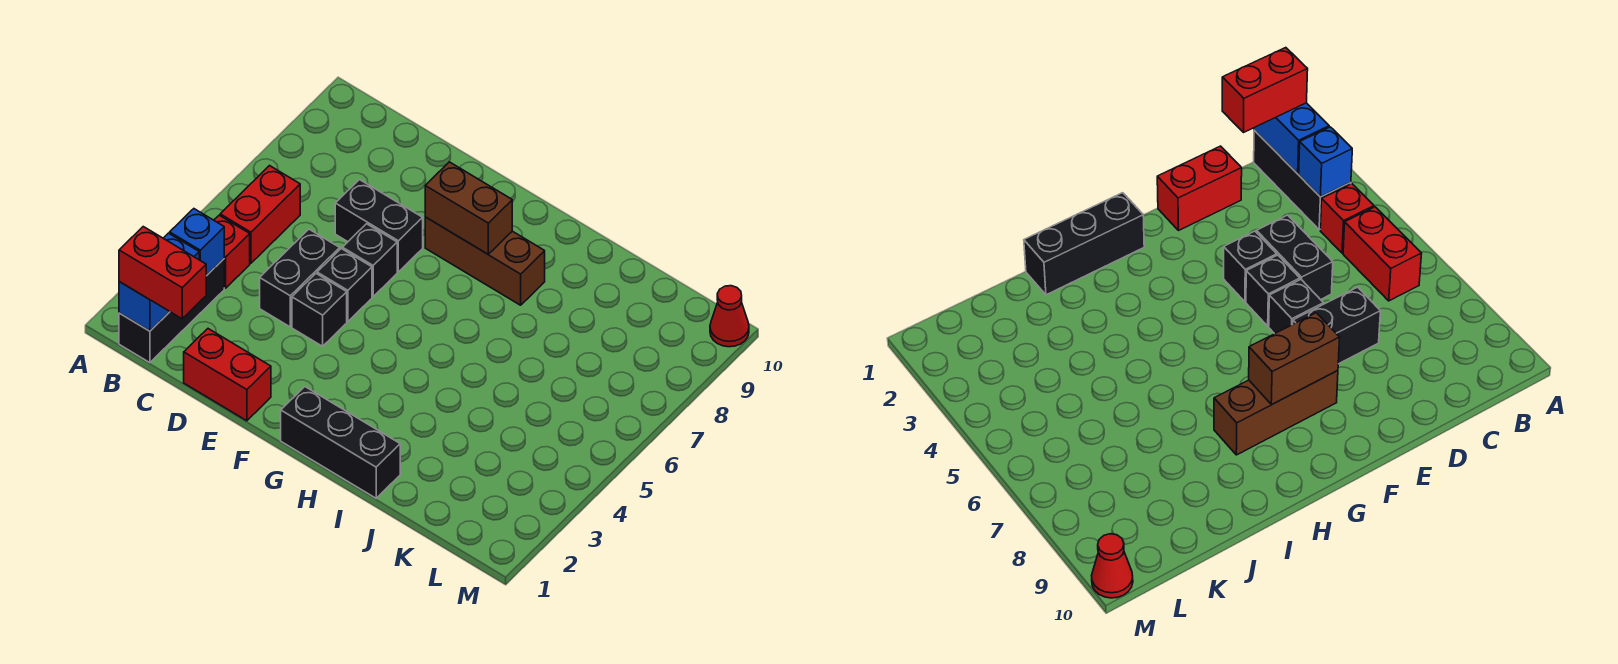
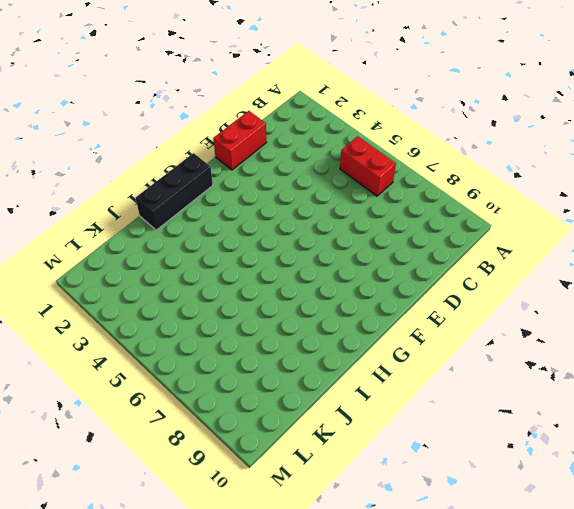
none -> black brick B1:B3 level 1
none -> red brick B4 level 1
none -> black brick D4:D5 level 1

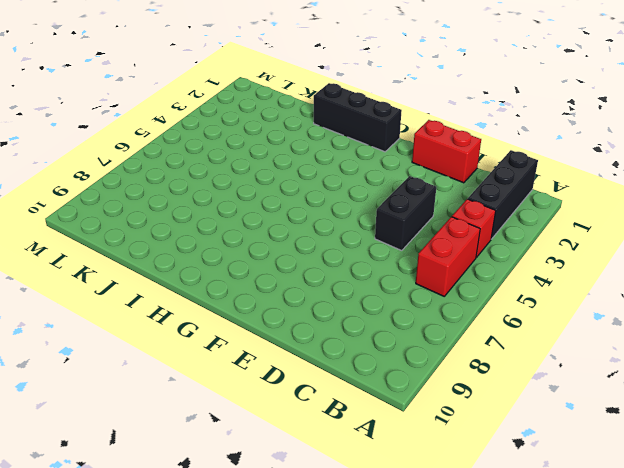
none -> black brick D7:E7 level 1
none -> black brick E4 level 1
none -> black brick E5 level 1

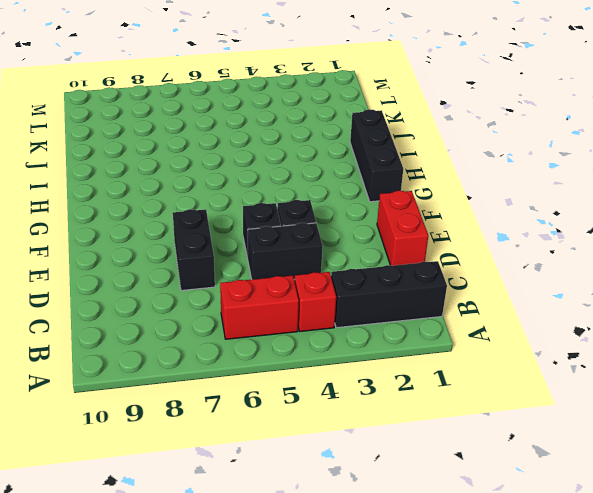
none -> black brick E6 level 1
none -> brown brick F8:H8 level 1
none -> red cone M10 level 1

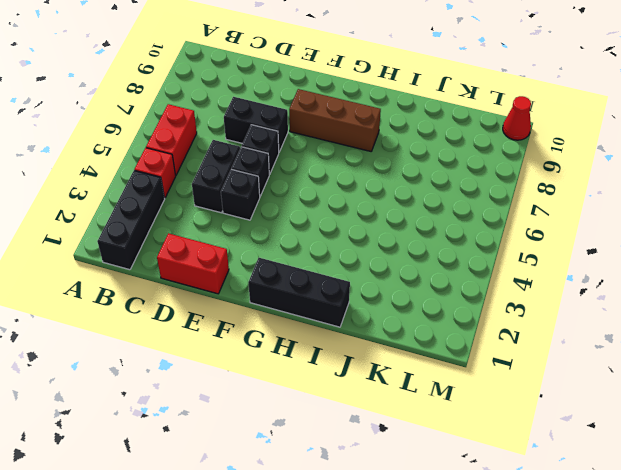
none -> blue brick B1:B2 level 2
none -> blue brick B3 level 2
none -> brown brick F8:G8 level 2

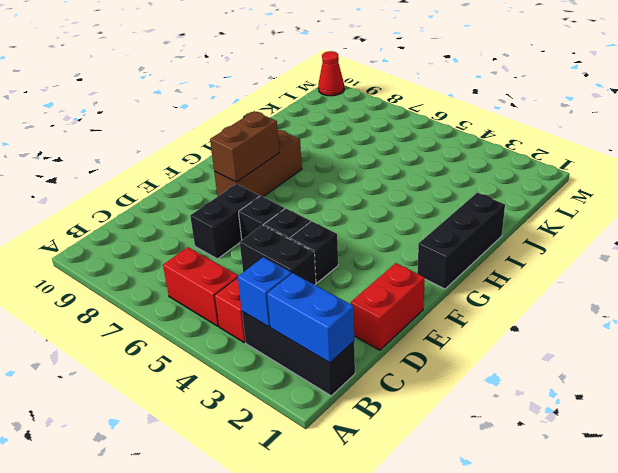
none -> red brick B1:C1 level 3

